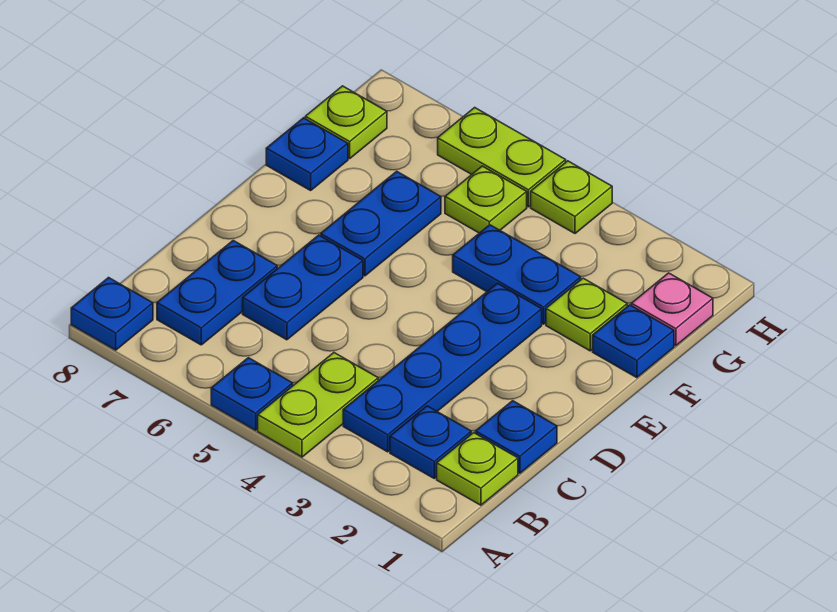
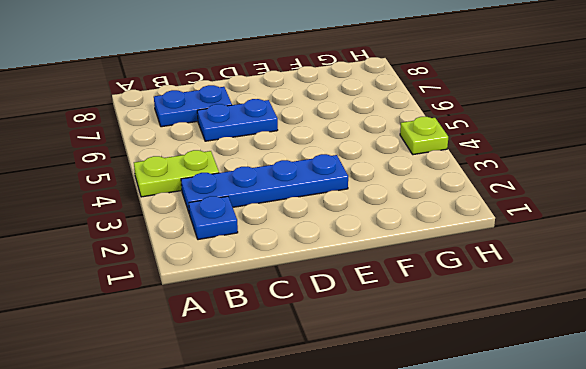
none -> blue plate A5 level 1
none -> blue plate A8 level 1
none -> lime plate B1 level 1

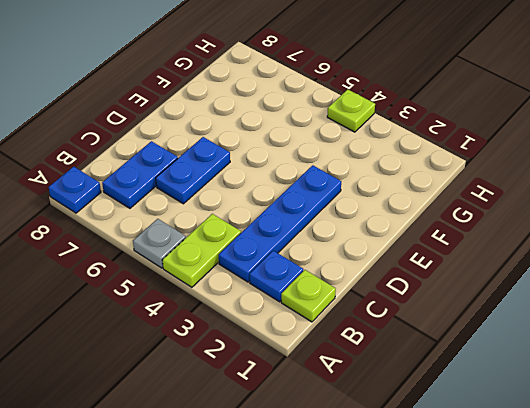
grey plate A5 level 1 -> blue plate A5 level 1
none -> blue plate C1 level 1
none -> blue plate E6:F6 level 1
none -> blue plate F1 level 1

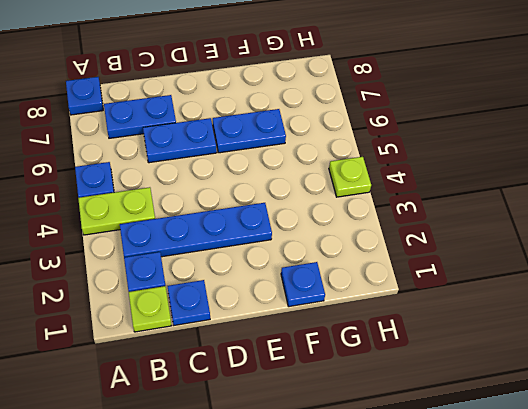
none -> lime plate F2 level 1
none -> blue plate F3:F4 level 1
none -> blue plate F8 level 1

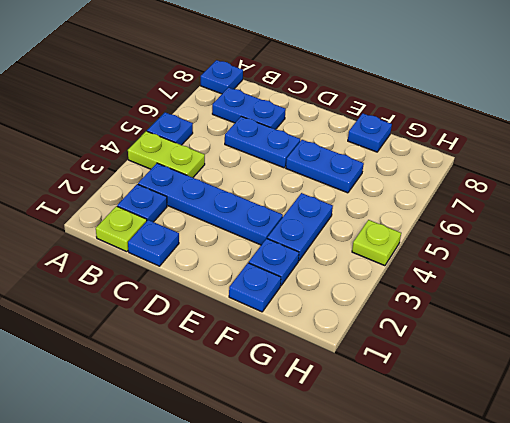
blue plate F2 level 1 -> lime plate F2 level 1
none -> pink plate G1 level 1
none -> lime plate G5 level 1
none -> lime plate G8 level 1

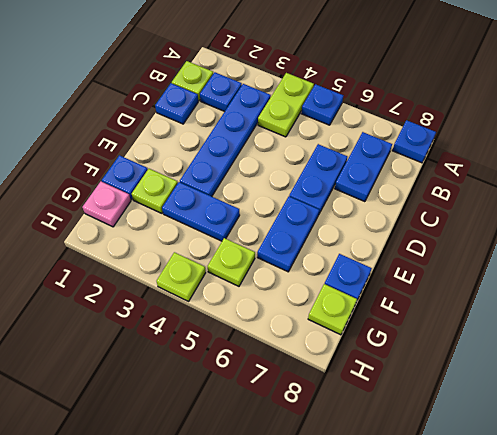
none -> lime plate H5:H6 level 1

